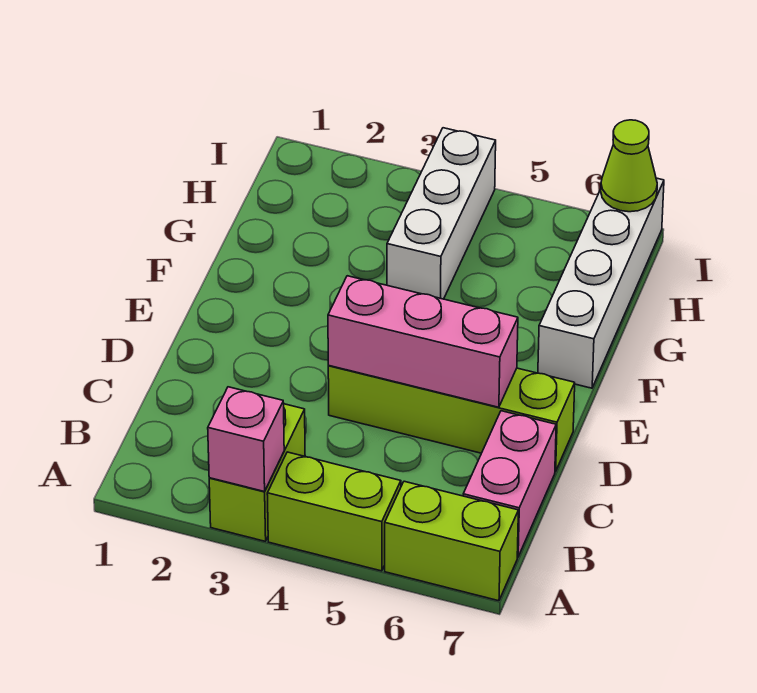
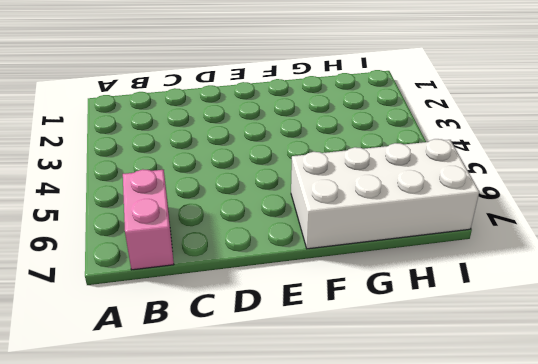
pink brick B6:B7 level 1 -> pink brick B7:C7 level 1
white brick F6:I7 level 1 -> white brick F7:I7 level 1
none -> lime brick A3:B3 level 1
none -> lime brick A4:A5 level 1

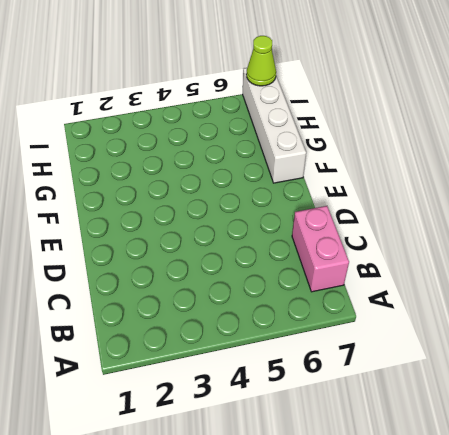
none -> lime brick A3:B3 level 1
none -> lime brick A4:A5 level 1

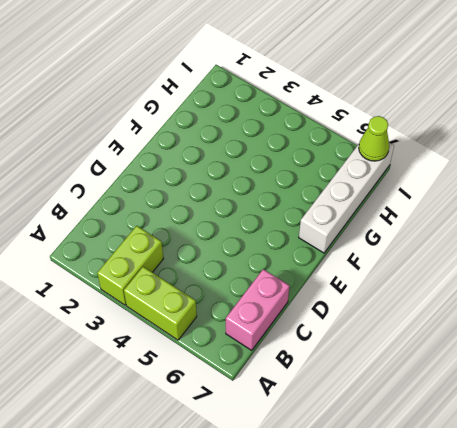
none -> lime brick A6:A7 level 1
none -> lime brick D4:D7 level 1

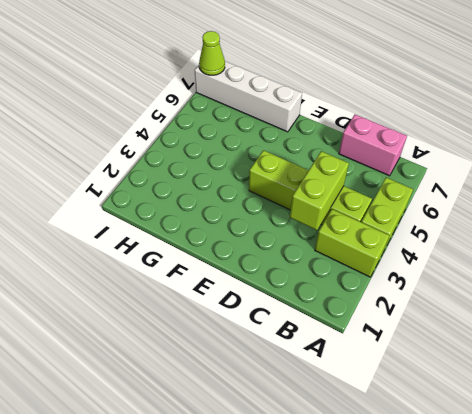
lime brick B4:E4 level 1 -> lime brick D4:D7 level 1
lime brick C3:C4 level 2 -> lime brick A6:A7 level 1
none -> white brick G4:I4 level 1
none -> pink brick A3 level 2

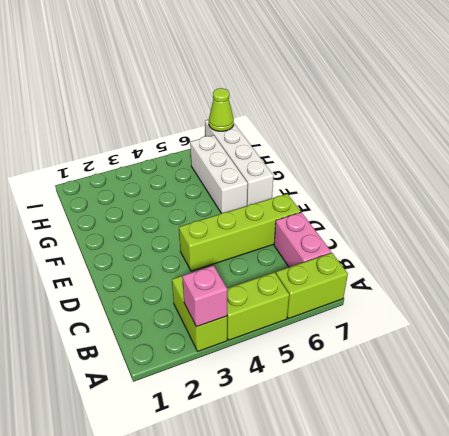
white brick F6:H6 level 1 -> white brick G4:I4 level 1
none -> pink brick D4:D6 level 2

